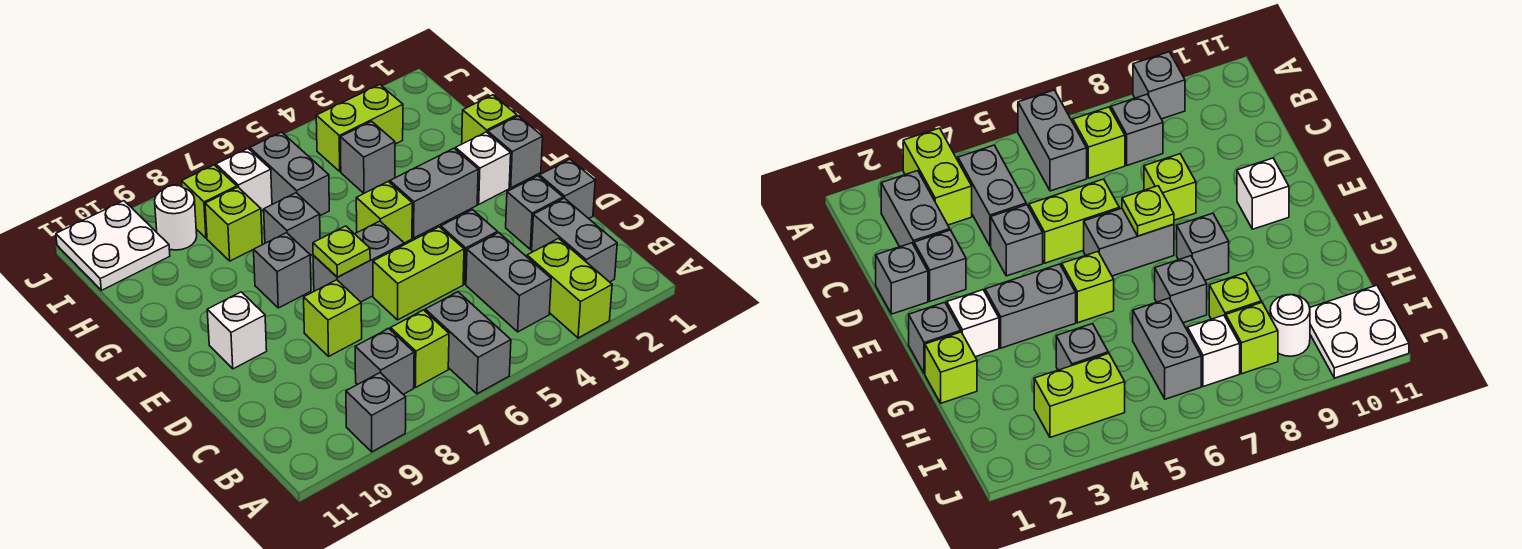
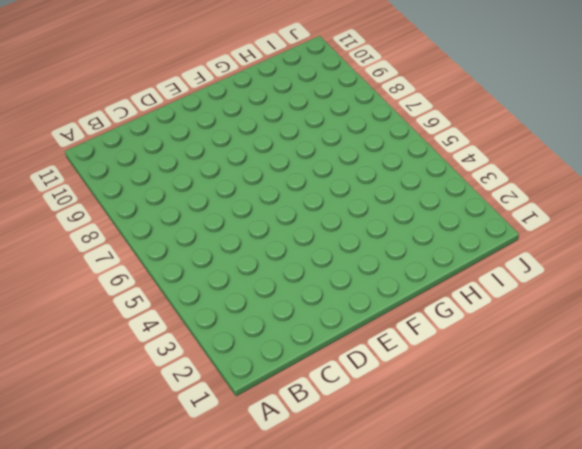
none -> lime brick A3:B3 level 1
none -> grey brick A6:B6 level 1
none -> grey brick A9 level 1
none -> grey brick B2:C2 level 1

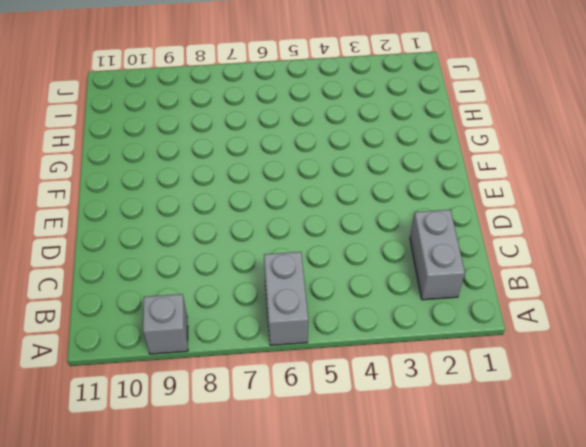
none -> lime brick A3:B3 level 1
none -> grey brick B4:C4 level 1
none -> lime brick B7 level 1
none -> grey brick B8 level 1

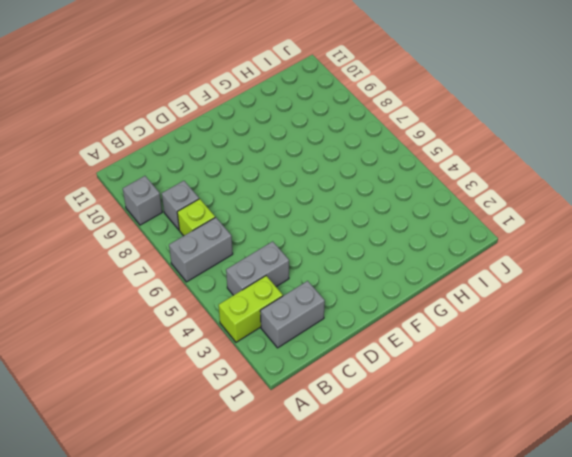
none -> grey brick D1 level 1
none -> grey brick D2 level 1
none -> grey brick D4 level 1
none -> lime brick D5:D6 level 1

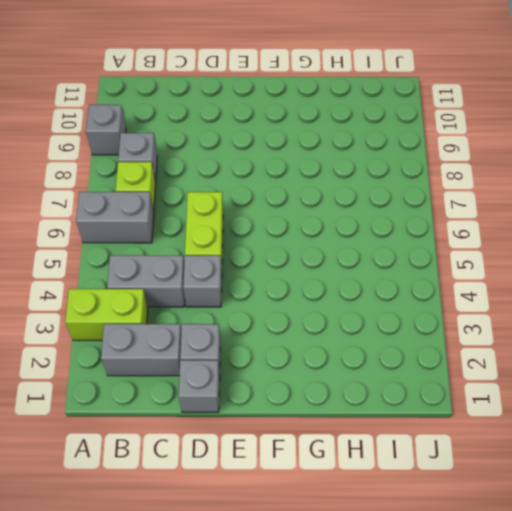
none -> lime brick D8 level 1
none -> grey brick E6:E7 level 1
none -> white brick E10 level 1
none -> grey brick F1 level 1

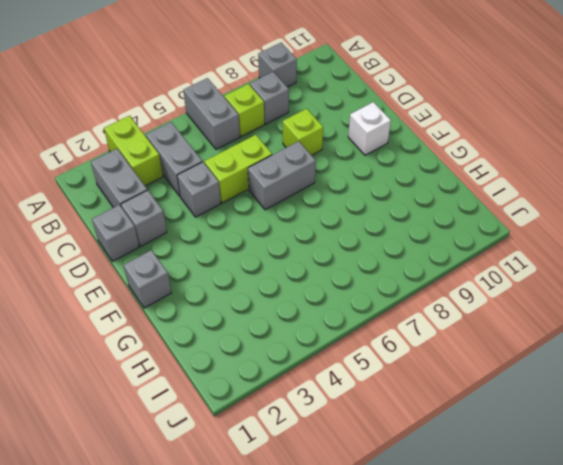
none -> white brick F2 level 1
none -> grey brick F3:F4 level 1
none -> lime brick F5 level 1
none -> grey brick F8 level 1

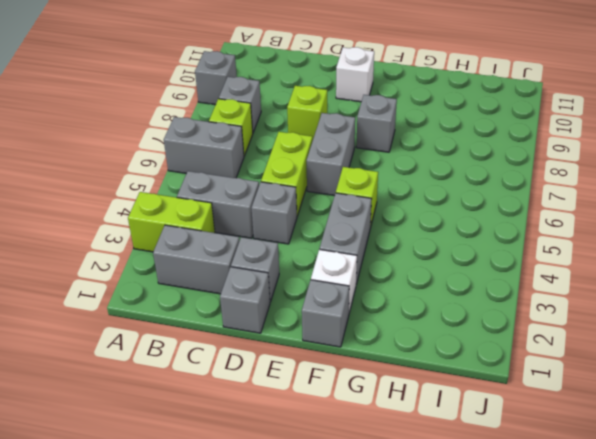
none -> lime brick G1 level 1
none -> grey brick G7 level 1
none -> grey brick H4 level 1
none -> grey brick H6:I6 level 1

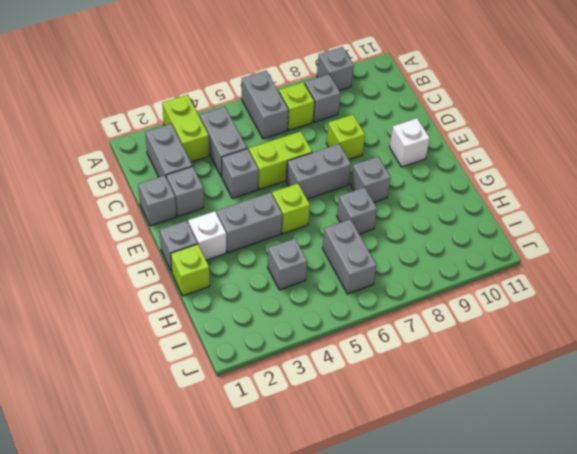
none -> lime brick H8 level 1
none -> lime brick I3:I4 level 1
none -> white brick I7 level 1
none -> lime brick I8 level 1

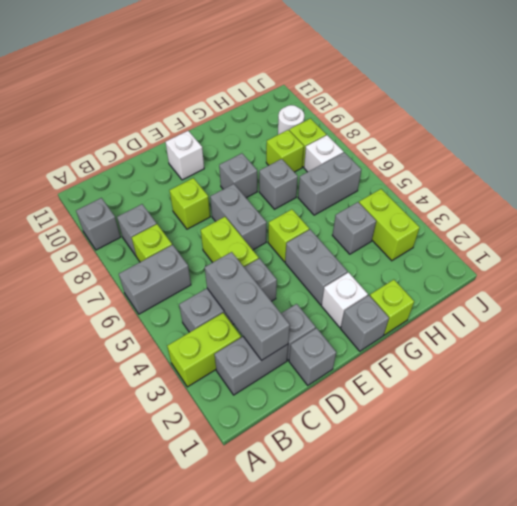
grey brick C2:C4 level 2 -> none
none -> white plate I10:J11 level 1
none -> lime plate E7 level 2

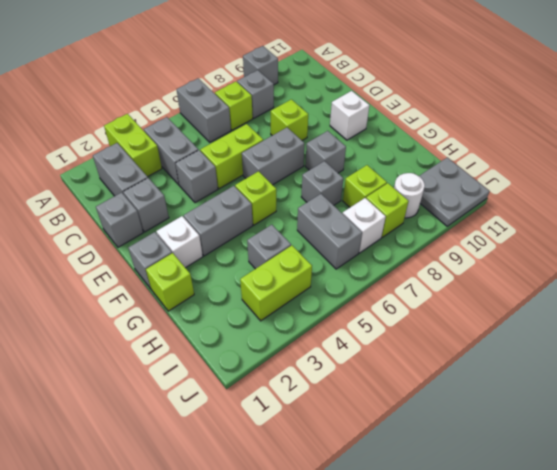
grey plate I10:J11 level 1 -> white plate I10:J11 level 1
none -> lime plate E7 level 2

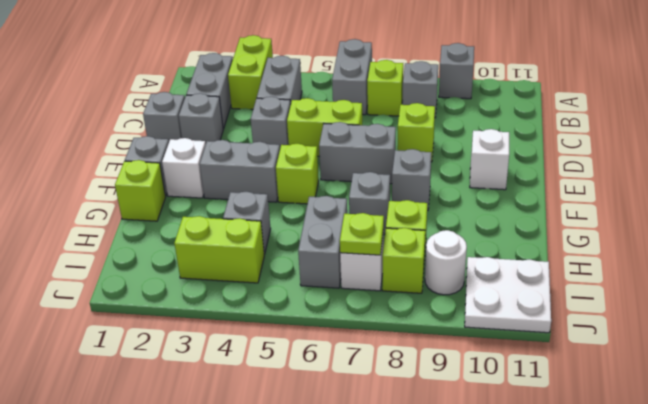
lime plate I7 level 2 -> lime plate E7 level 2

